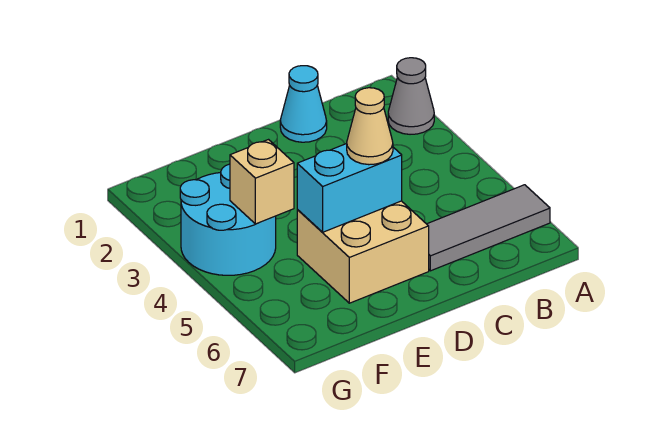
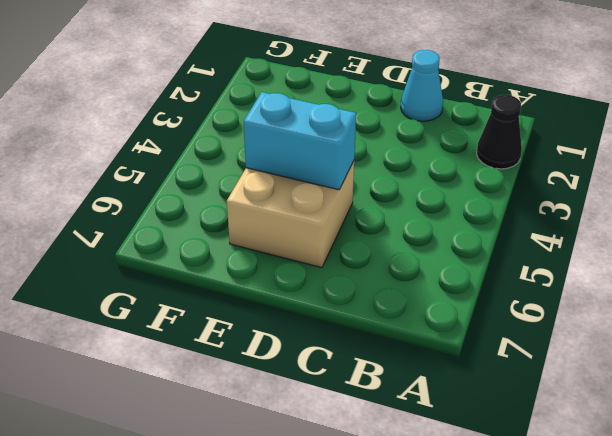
black cone A2 level 1 -> grey cone A2 level 1
none -> grey tile A6:C6 level 1
none -> cyan round brick F3:G4 level 1

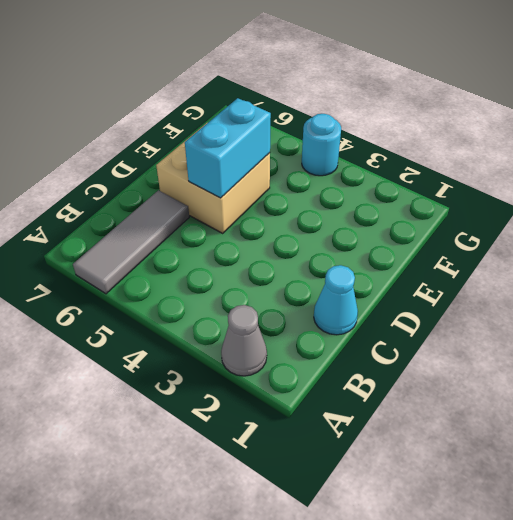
cyan round brick G4 level 1 -> cyan round brick F3:G4 level 1
none -> tan brick F4 level 2
none -> tan cone D5 level 3

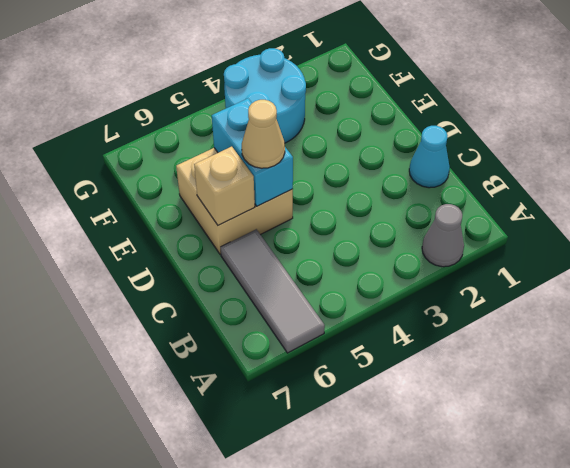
tan brick D6 level 2 -> tan brick F4 level 2

